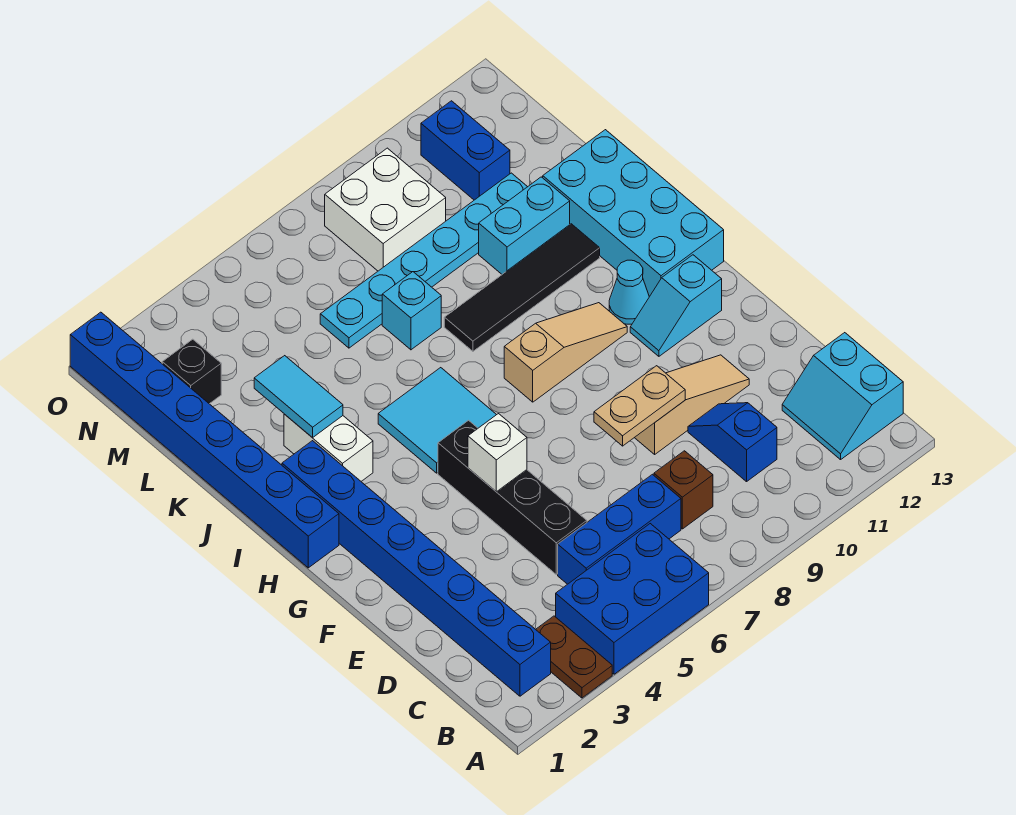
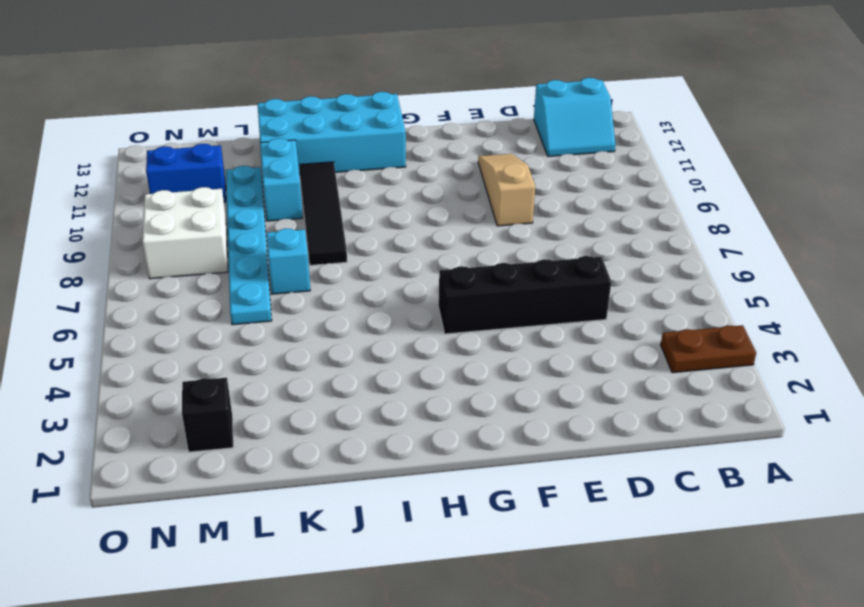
none -> blue brick A4:B6 level 1
none -> blue brick B2:I2 level 1
none -> blue brick C5:C7 level 1

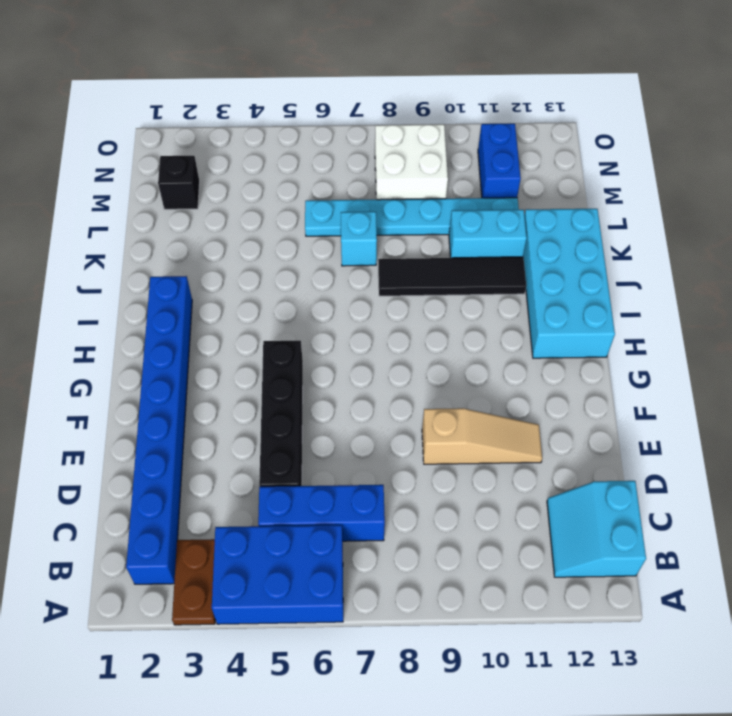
none -> brown brick C8 level 1
none -> blue slope C10:D10 level 1 top C
none -> cyan slope G11:G12 level 1 top 12

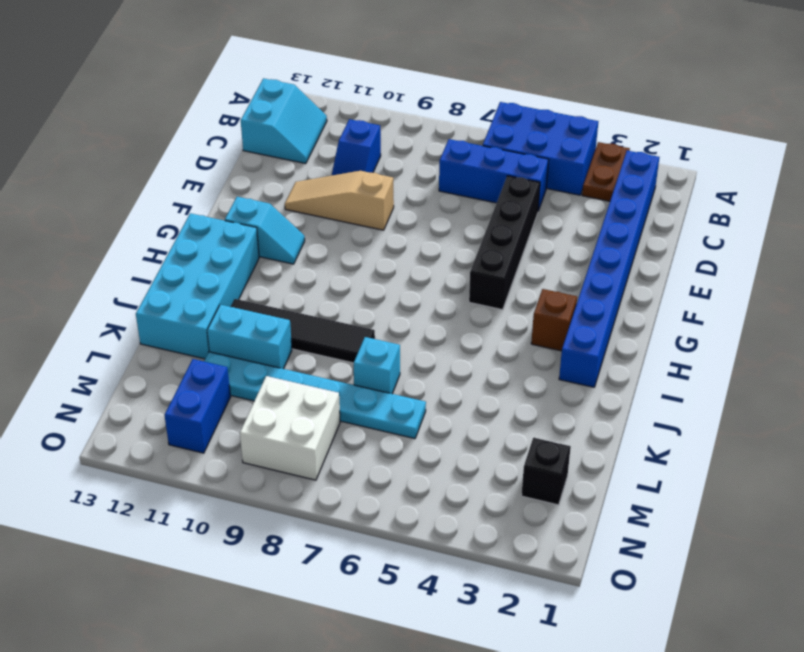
brown brick H3 level 1 -> brown brick C8 level 1
none -> blue brick H1:O1 level 1
none -> cyan tile H5:I6 level 1
none -> tan slope H8:H10 level 1 top 8

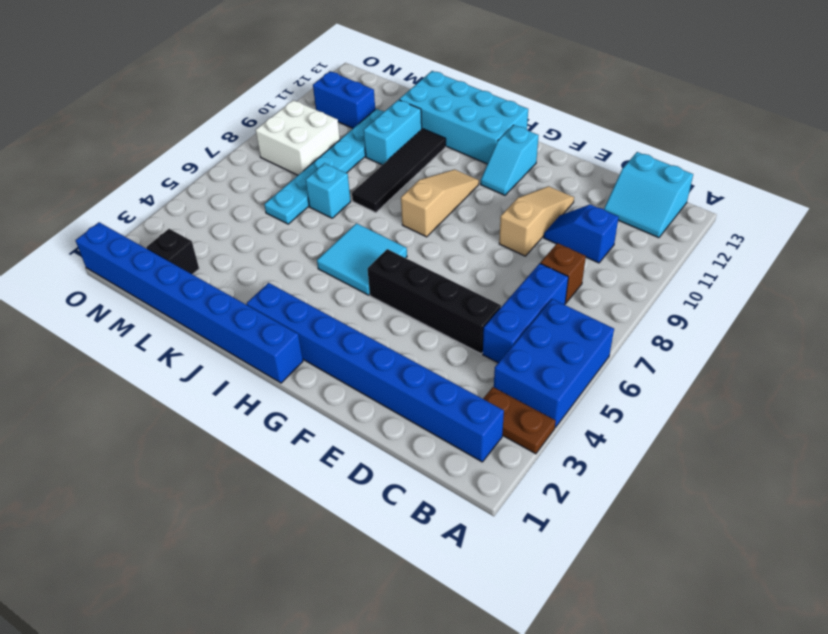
none -> cyan cone H11 level 1
none -> white brick I3:J3 level 1
none -> tan plate E8:E9 level 2

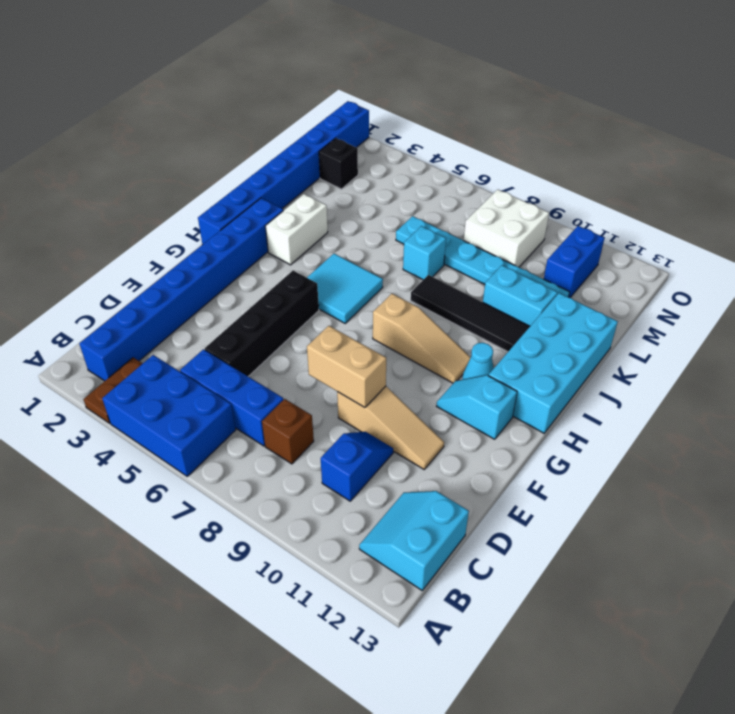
tan brick E8:E9 level 2 -> tan plate E8:E9 level 2
none -> white brick F5 level 2
none -> cyan tile J3:K3 level 2

